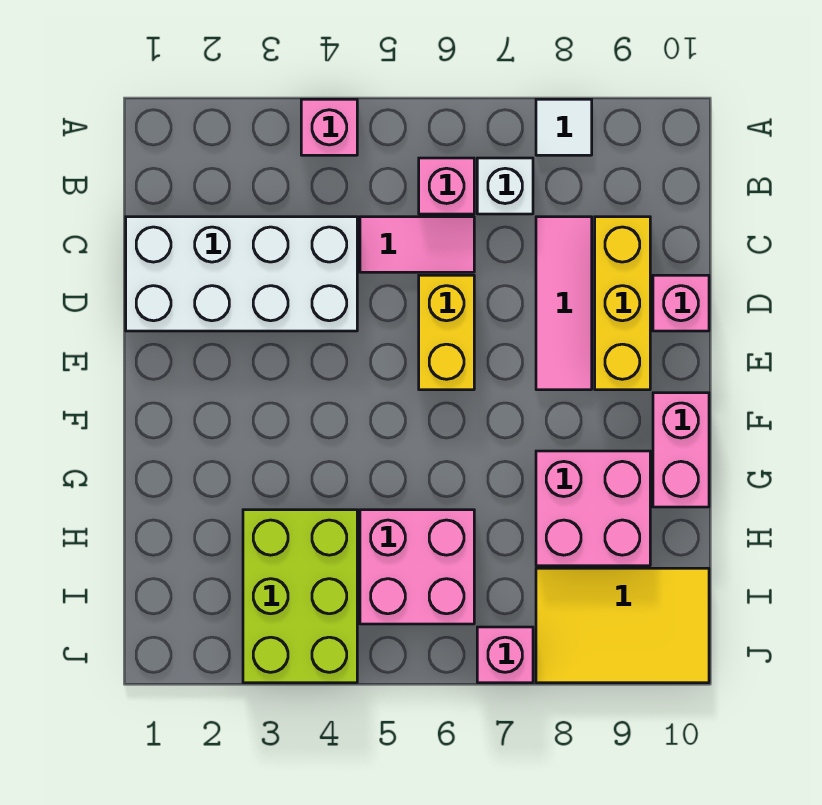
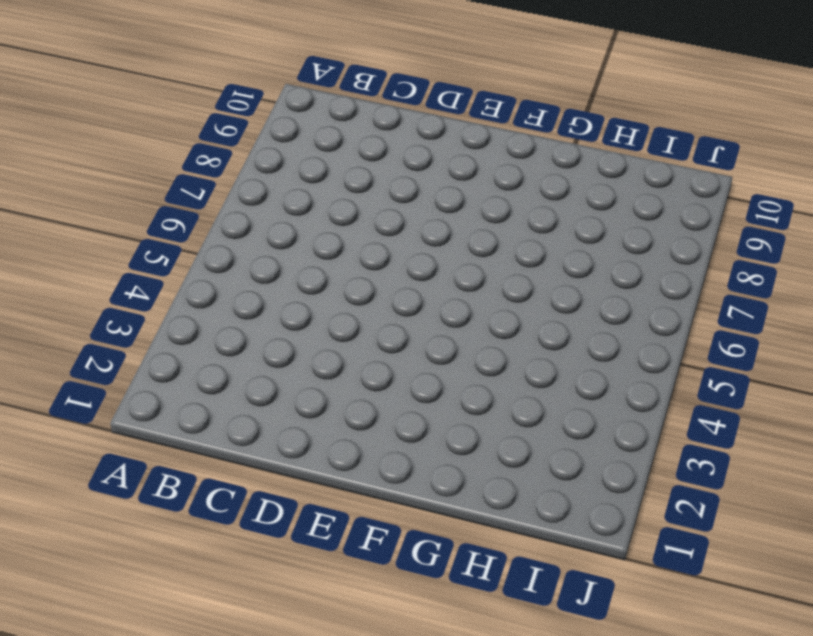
none -> pink brick A4 level 1
none -> white tile A8 level 1
none -> pink brick B6 level 1

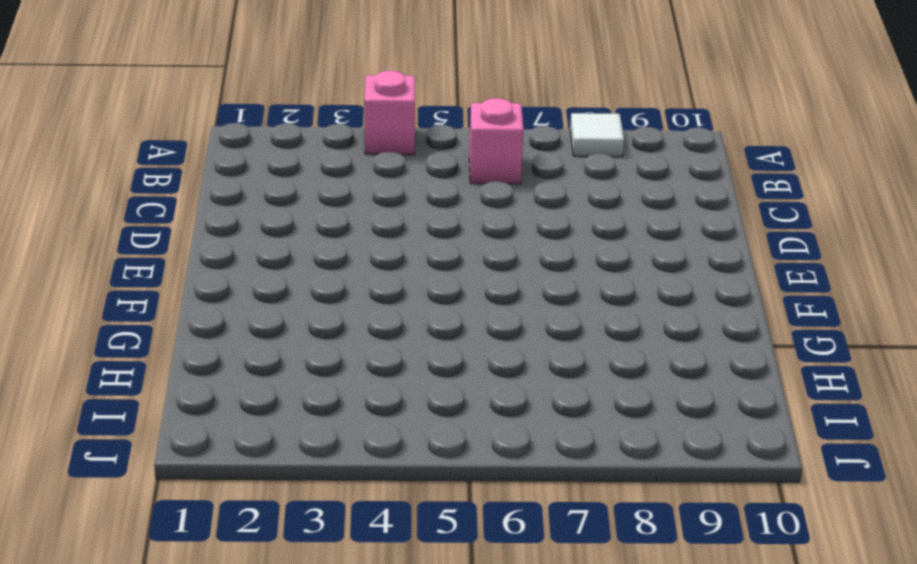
none -> white brick B7 level 1
none -> white brick C1:D4 level 1
none -> pink tile C5:C6 level 1

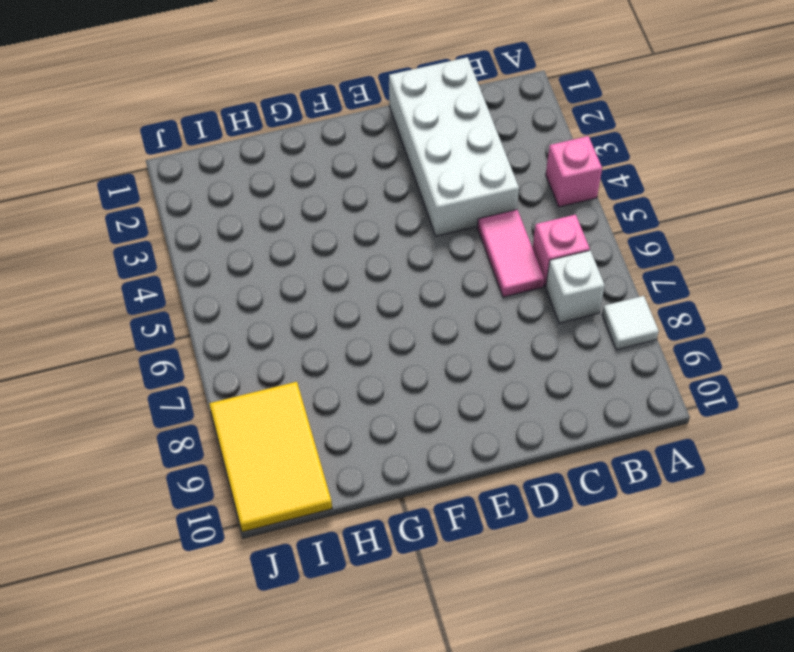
none -> pink tile C8:E8 level 1
none -> yellow brick C9:E9 level 1
none -> yellow brick D6:E6 level 1

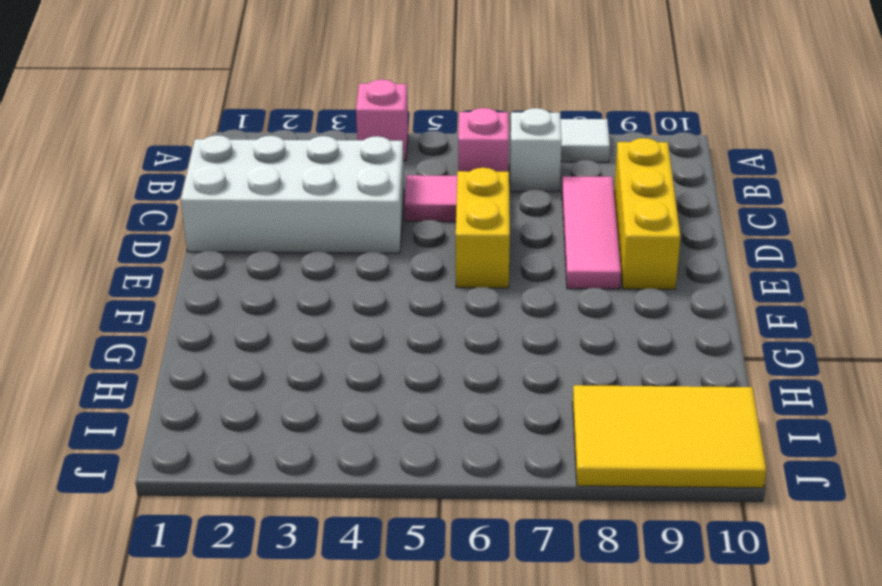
none -> pink brick D10 level 1
none -> pink brick F10:G10 level 1
none -> pink brick G8:H9 level 1

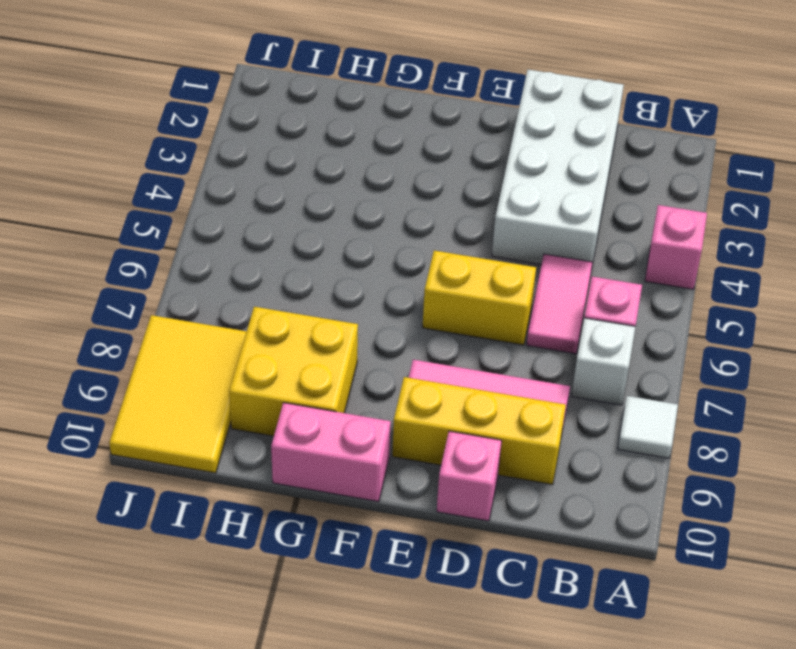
yellow brick G8:H9 level 1 -> pink brick G8:H9 level 1
none -> lime brick H3:J4 level 1
none -> pink brick H5:I6 level 1
none -> pink brick J7 level 1

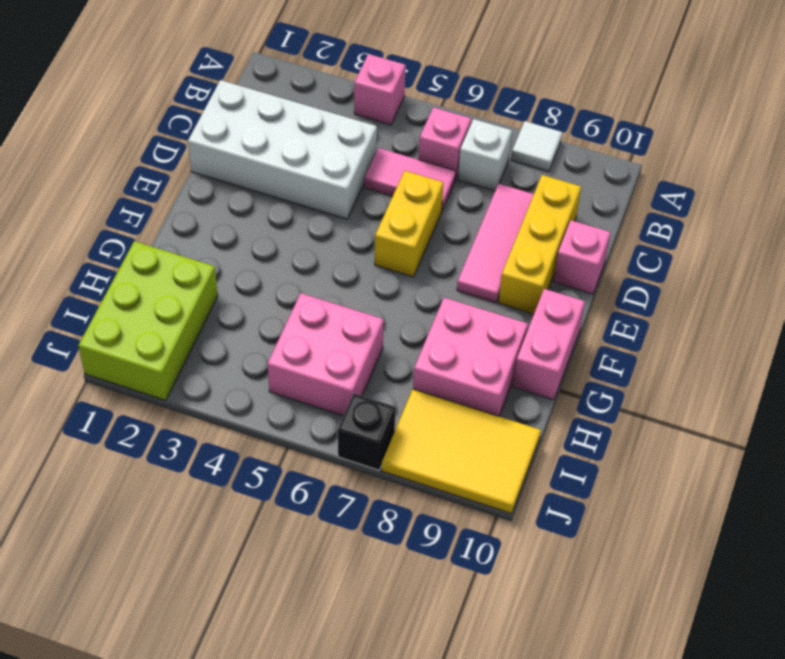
lime brick H1:J2 level 1 -> lime brick H3:J4 level 1
black brick J7 level 1 -> pink brick J7 level 1

